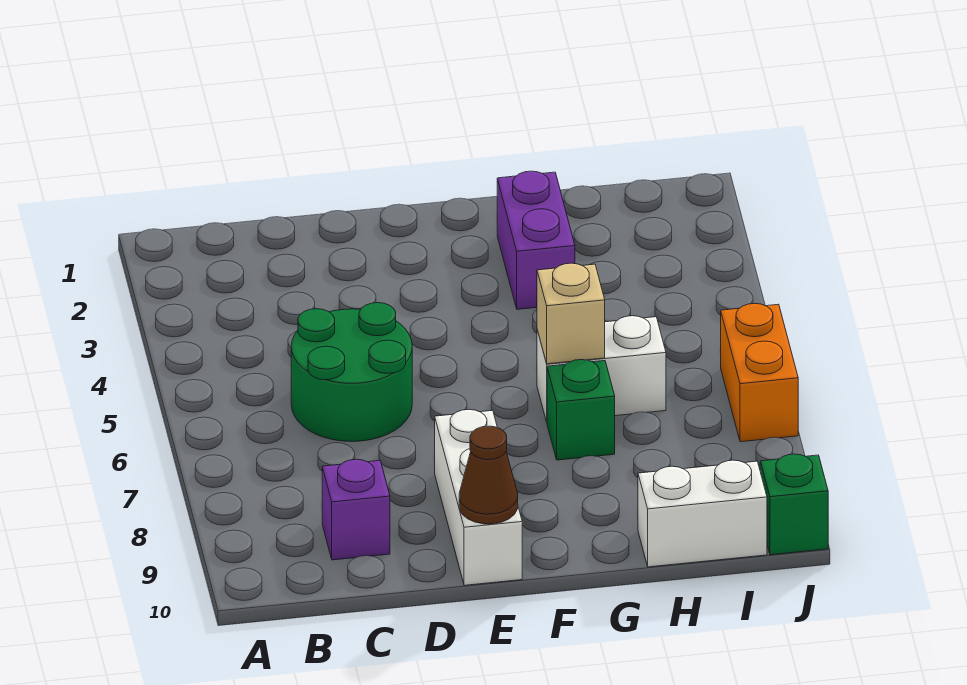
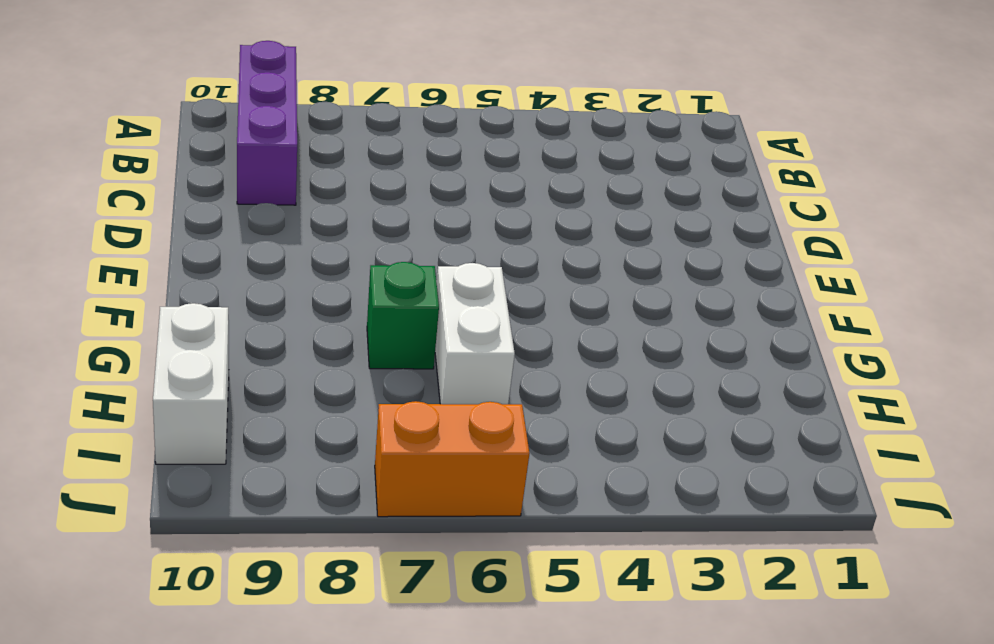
purple brick A9:C9 level 1 -> purple brick C9 level 1
none -> green round brick C5:D6 level 1
none -> white brick E8:E10 level 1

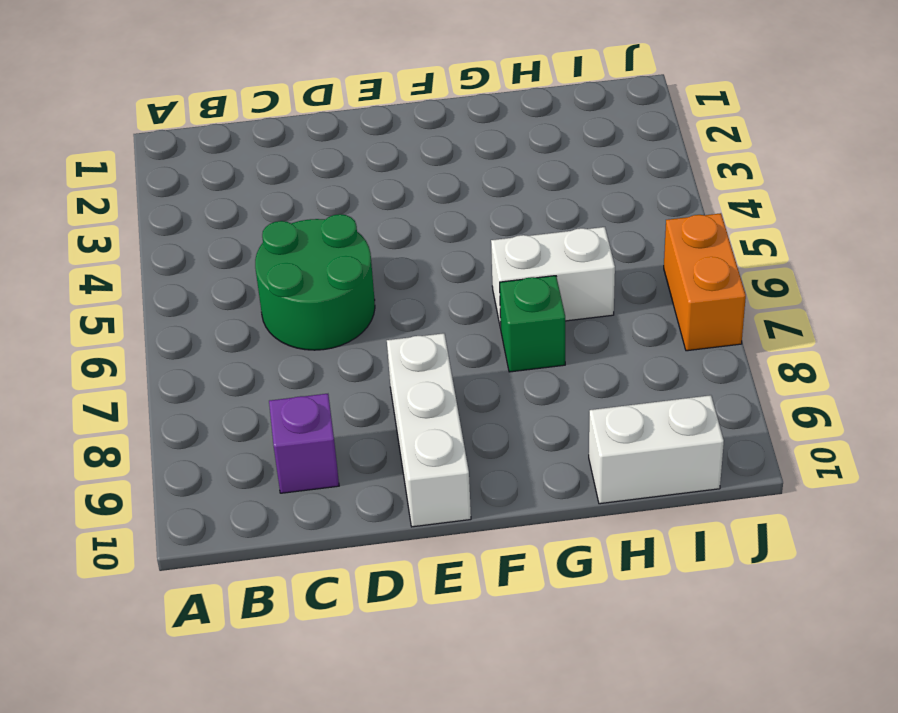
none -> purple brick G2:G3 level 1
none -> green brick J10 level 1

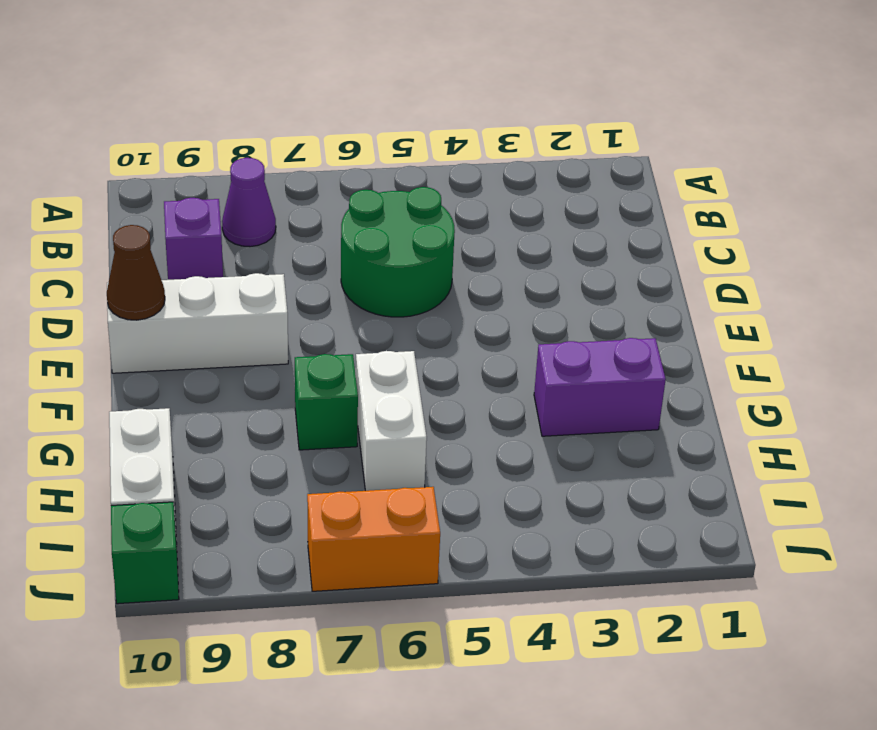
purple cone B8 level 1 -> none
none -> tan brick G6 level 2

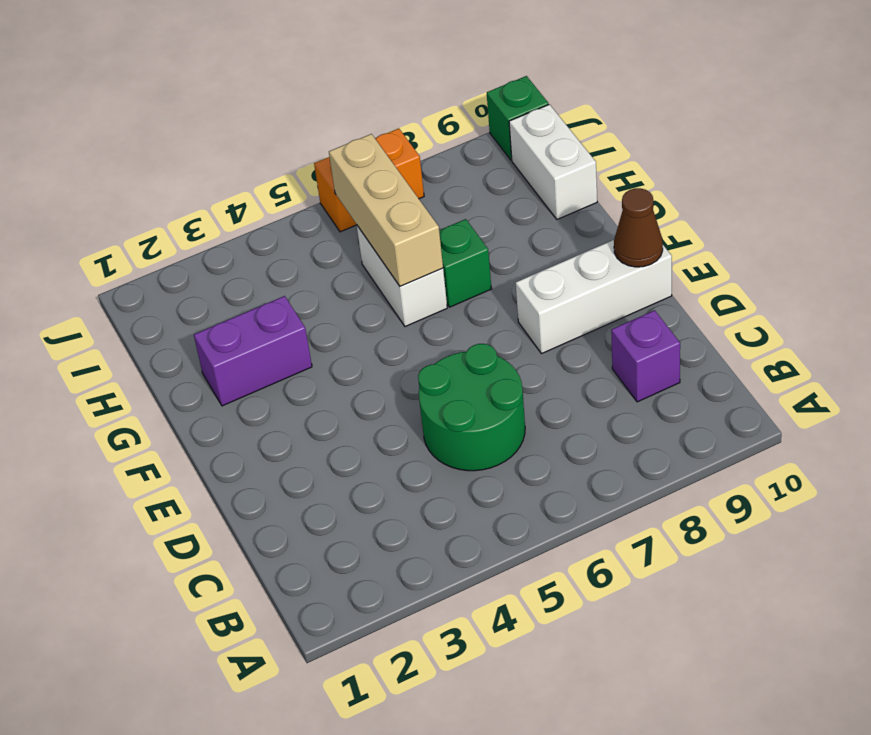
tan brick G6:I6 level 2 -> tan brick G6 level 2

